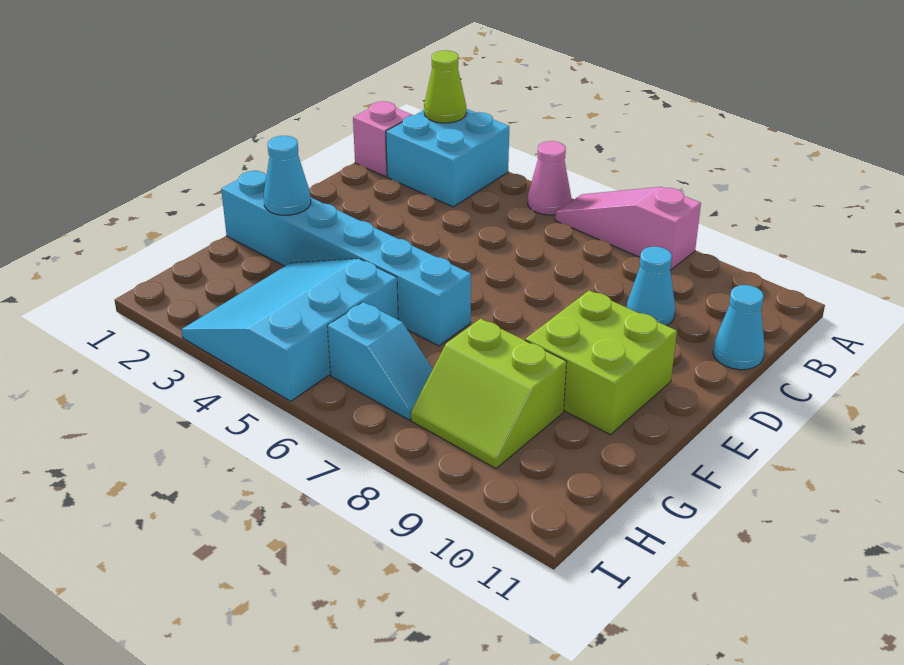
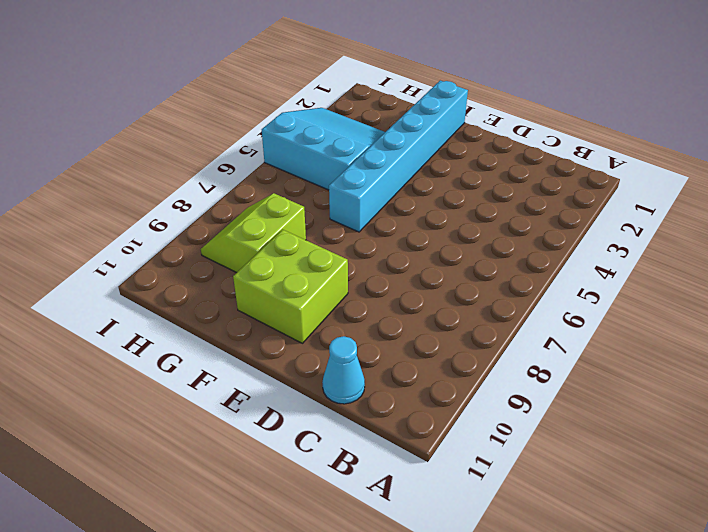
none -> cyan brick A2:B3 level 1
none -> pink cone A5 level 1
none -> pink slope A6:A8 level 1 top 8

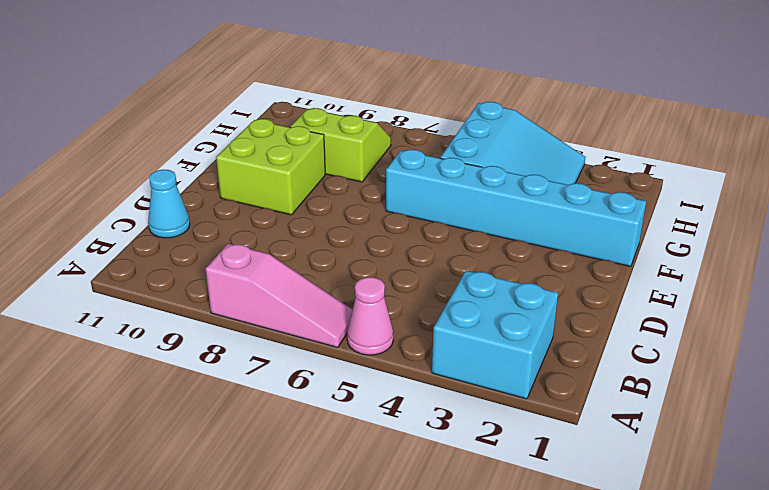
none -> pink brick B1 level 1
none -> cyan cone C9 level 1
none -> cyan slope H6:H7 level 1 top 6

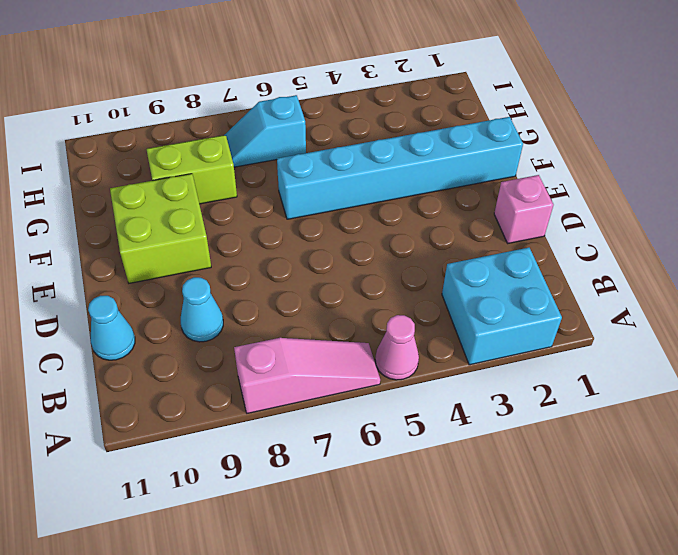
pink brick D1 level 1 -> pink brick B1 level 1
none -> cyan slope G3:I5 level 1 top 5
none -> lime cone A2 level 2
none -> cyan cone F2 level 2

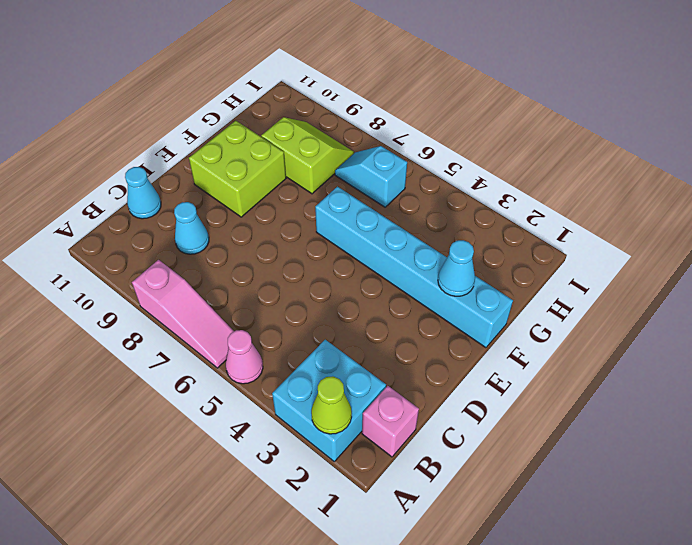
none -> cyan slope G3:I5 level 1 top 5

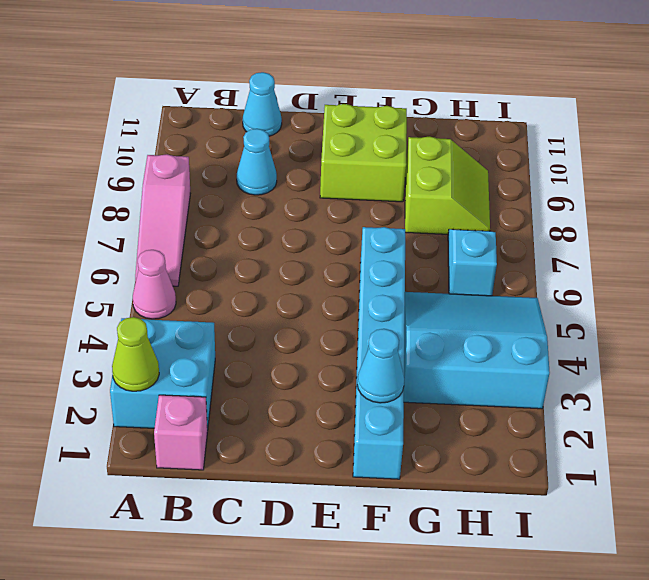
cyan slope G3:I5 level 1 top 3 -> cyan slope G3:I5 level 1 top 5

